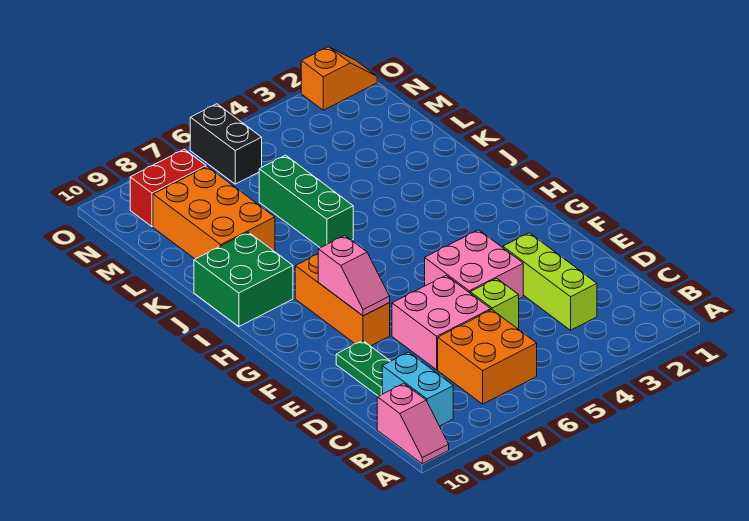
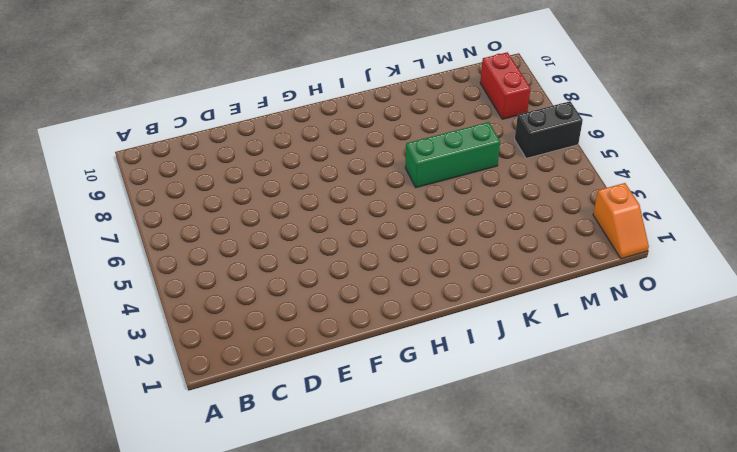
none -> pink slope A10:B10 level 1 top B
none -> orange brick B6:C7 level 1
none -> cyan brick B9:C9 level 1

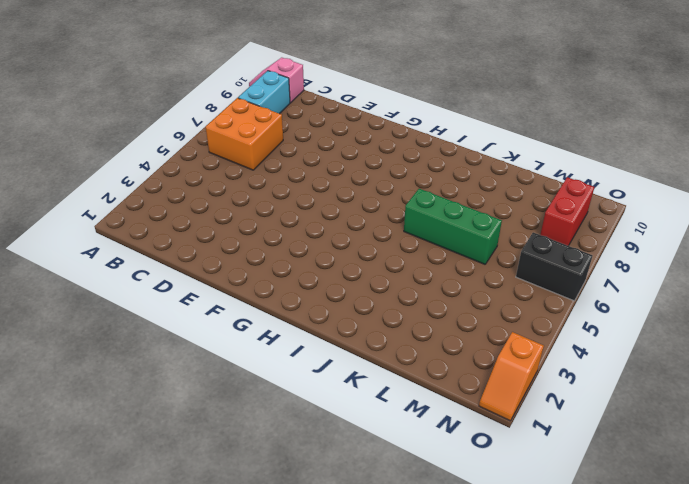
cyan brick B8:B9 level 1 -> cyan brick B9:C9 level 1
none -> lime brick C3:E3 level 1
none -> lime brick D5 level 1
none -> pink brick D6:E7 level 1

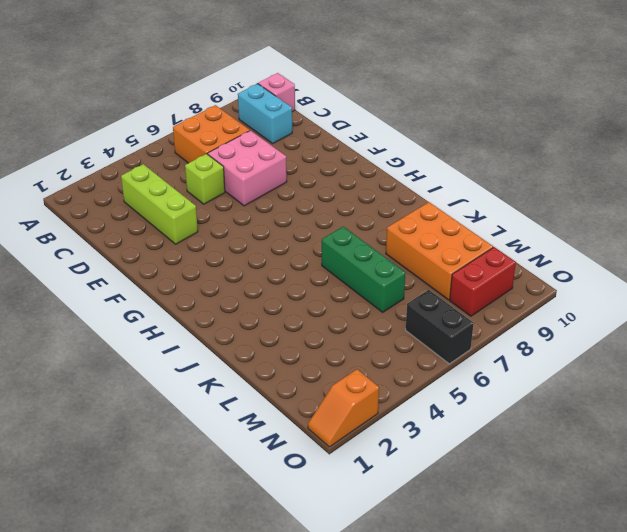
none -> green plate D9:E9 level 1
none -> pink brick E4:F5 level 1
none -> orange brick F8:H8 level 1

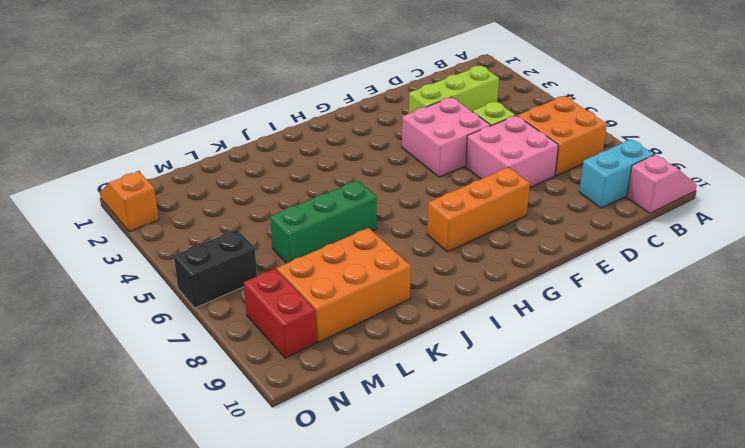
none -> green plate D9:E9 level 1
none -> green brick I9:J10 level 1
none -> pink slope F8:G8 level 2 top G

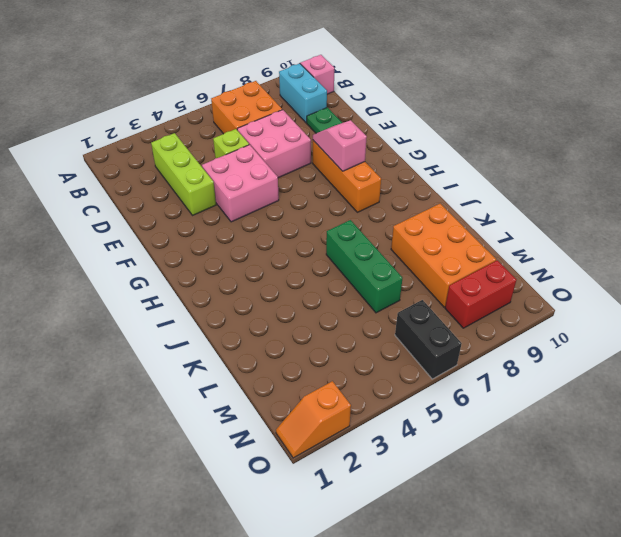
none -> green brick I9:J10 level 1

